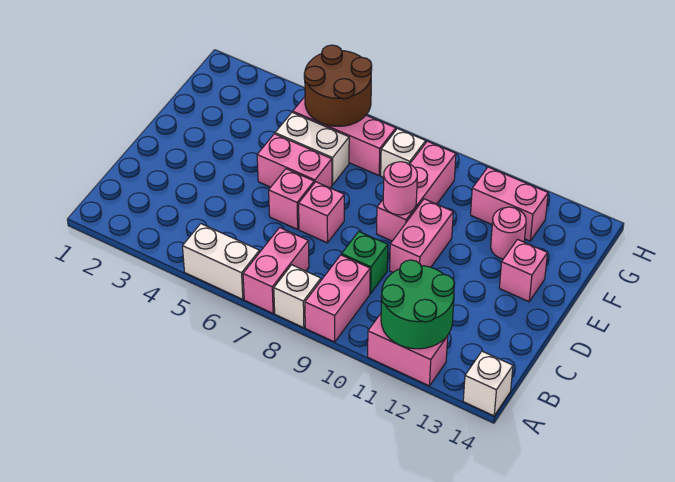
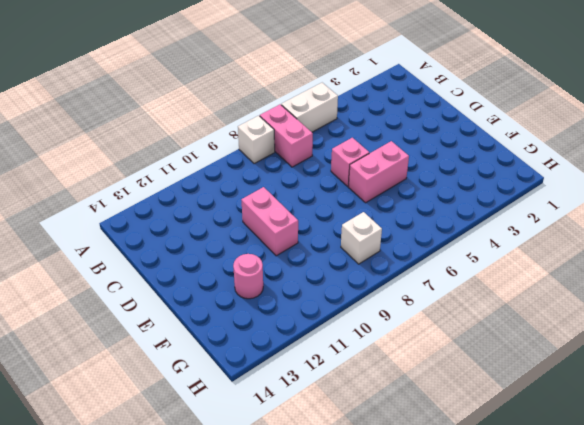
none -> pink brick A9:B9 level 1
none -> pink brick A11:A12 level 1
none -> white brick A14 level 1

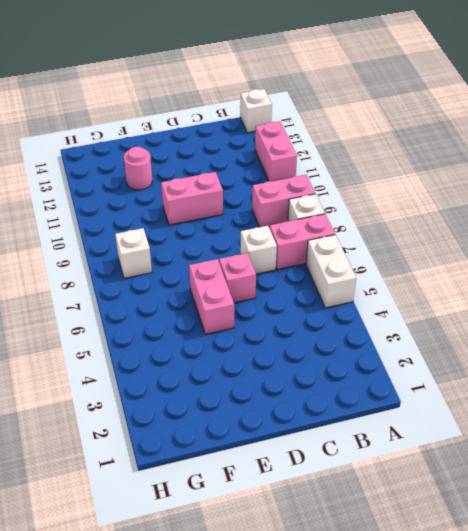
white brick C7 level 1 -> none
none -> green brick C9 level 1
none -> pink brick D7 level 1
none -> pink brick E9:G9 level 1

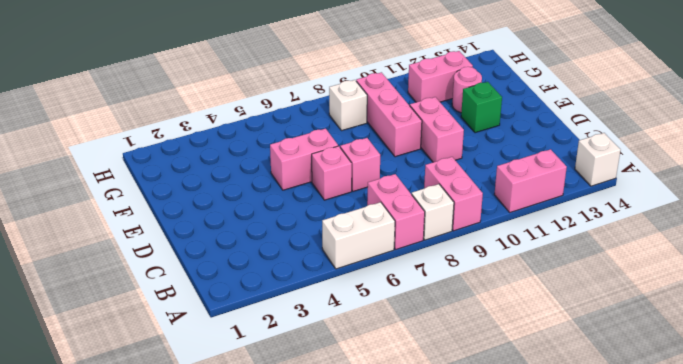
green brick E12 level 1 -> green brick C9 level 1
none -> pink brick E13 level 1
none -> white brick F5:F6 level 1
none -> pink brick G5:G7 level 1

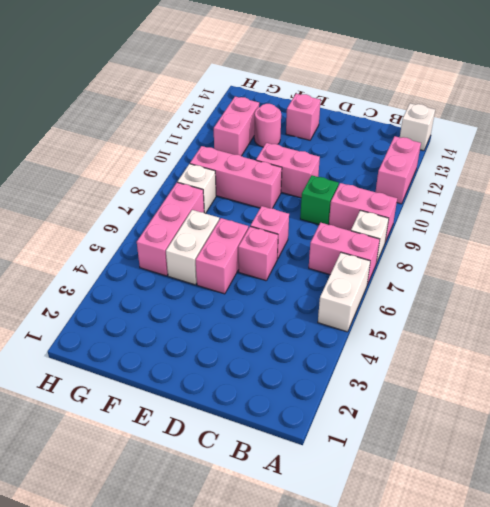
none -> green round brick A11:B12 level 2
none -> pink round brick E9 level 2
none -> brown round brick G5:H6 level 2

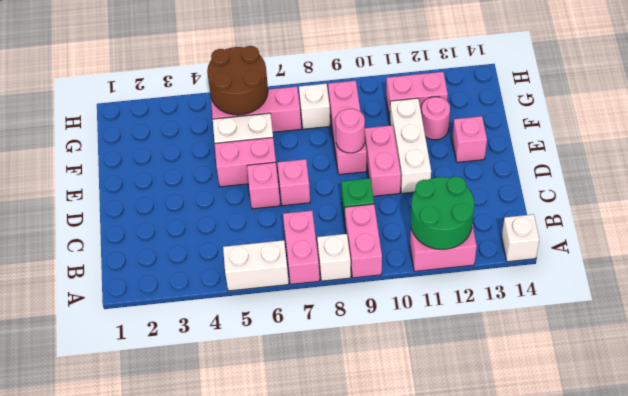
white brick D11:F11 level 1 -> none

